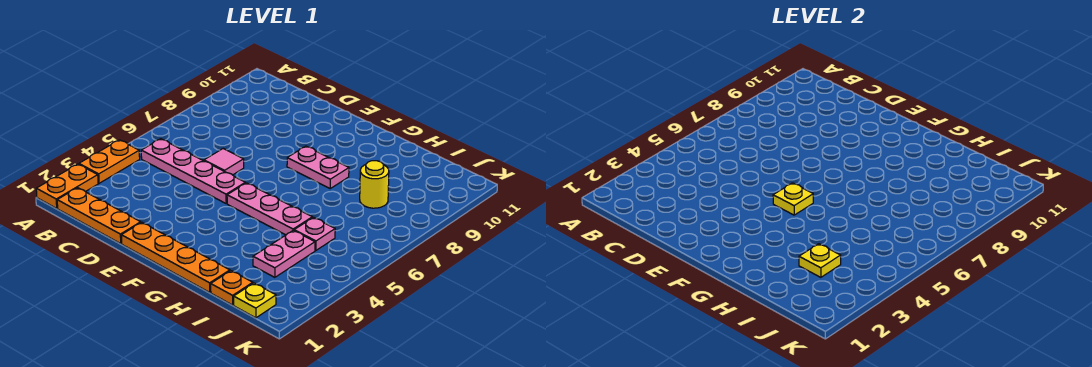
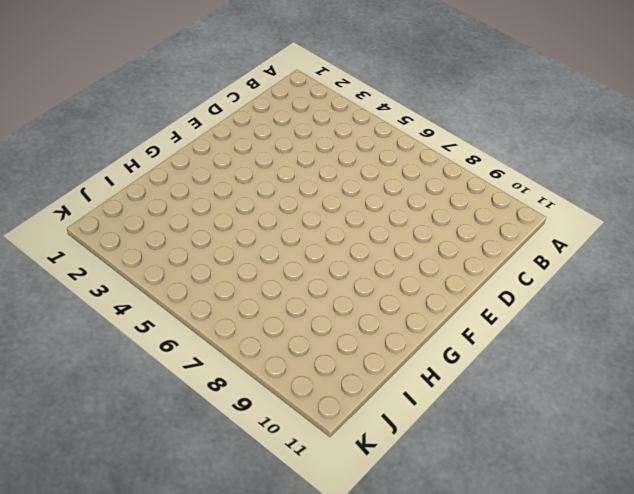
none -> orange plate A1:A2 level 1
none -> orange plate A3:A4 level 1
none -> orange plate B1:D1 level 1

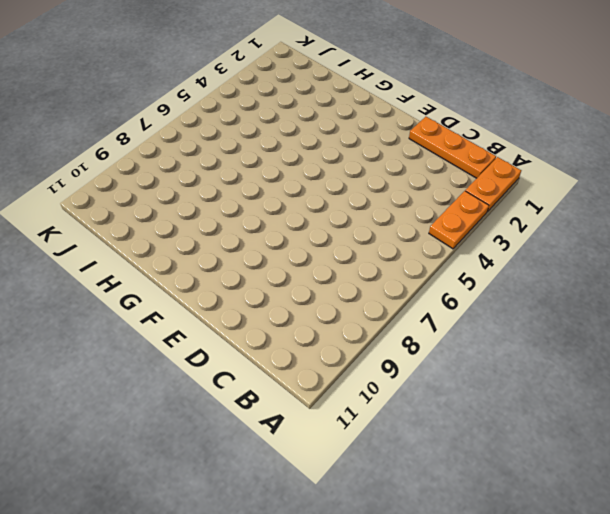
none -> pink plate B5:E5 level 1
none -> pink tile D6 level 1
none -> orange plate E1:H1 level 1

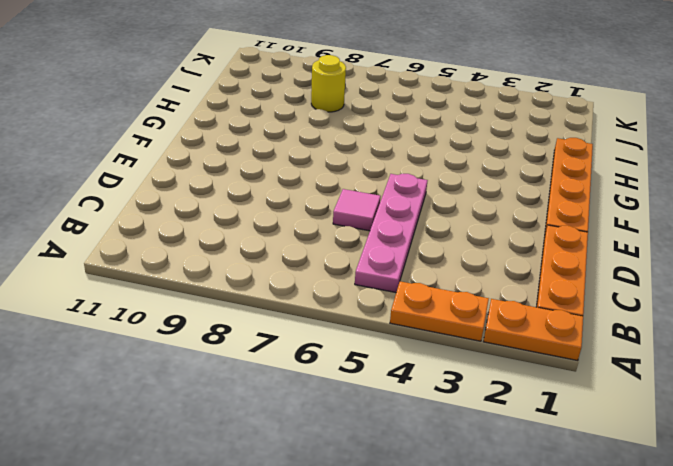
none -> pink plate F5:H5 level 1
none -> pink plate F8:G8 level 1
none -> orange plate I1 level 1

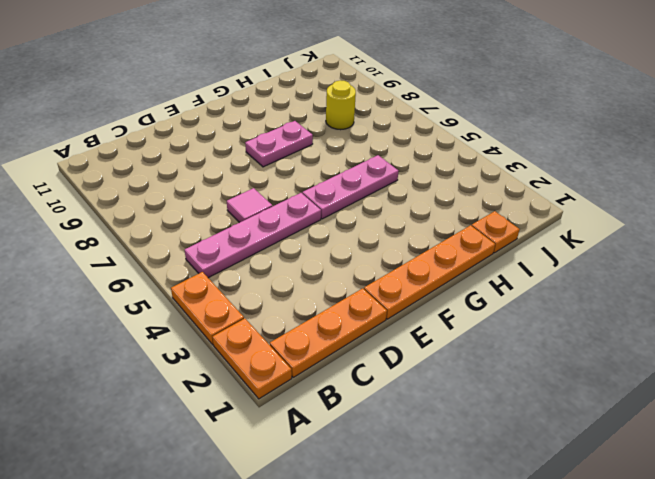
none -> pink plate I3:I4 level 1
none -> pink plate I5 level 1
none -> yellow plate J1 level 1

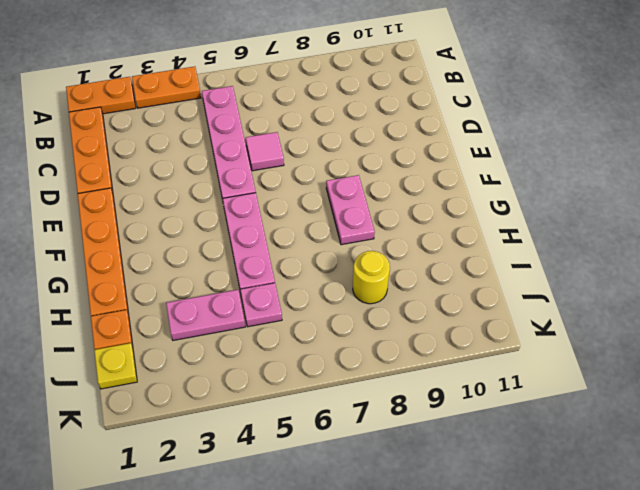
none -> yellow plate F5 level 2
none -> yellow plate I3 level 2

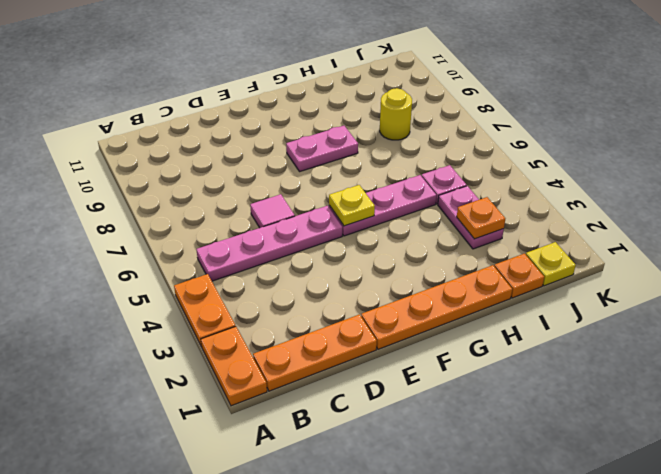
orange plate I3 level 2 -> yellow plate I3 level 2

